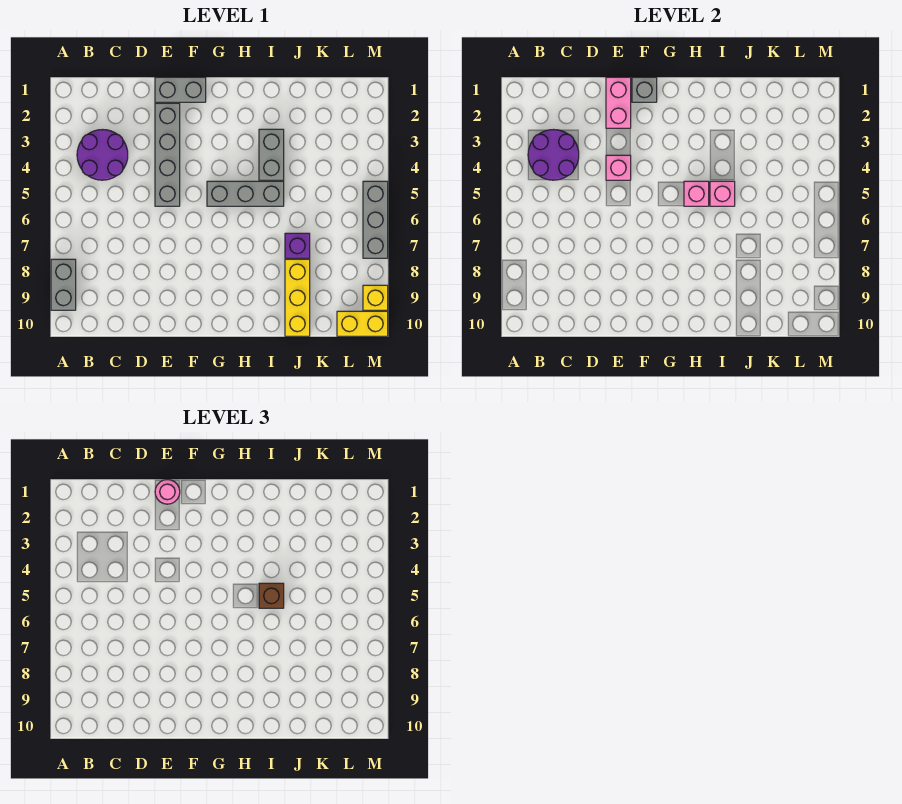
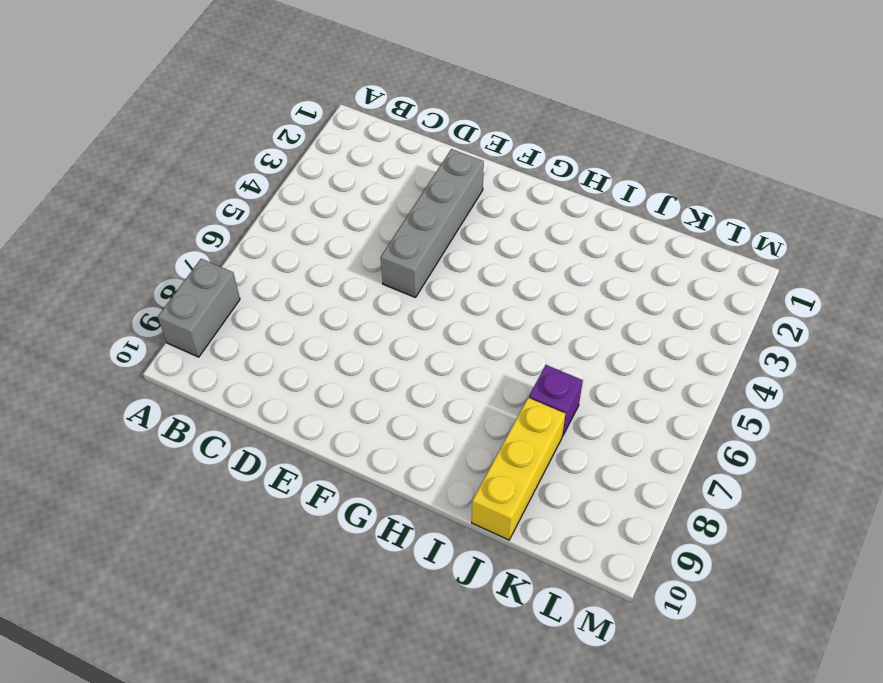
none -> purple round brick B3:C4 level 1
none -> grey brick E1:F1 level 1
none -> grey brick G5:I5 level 1

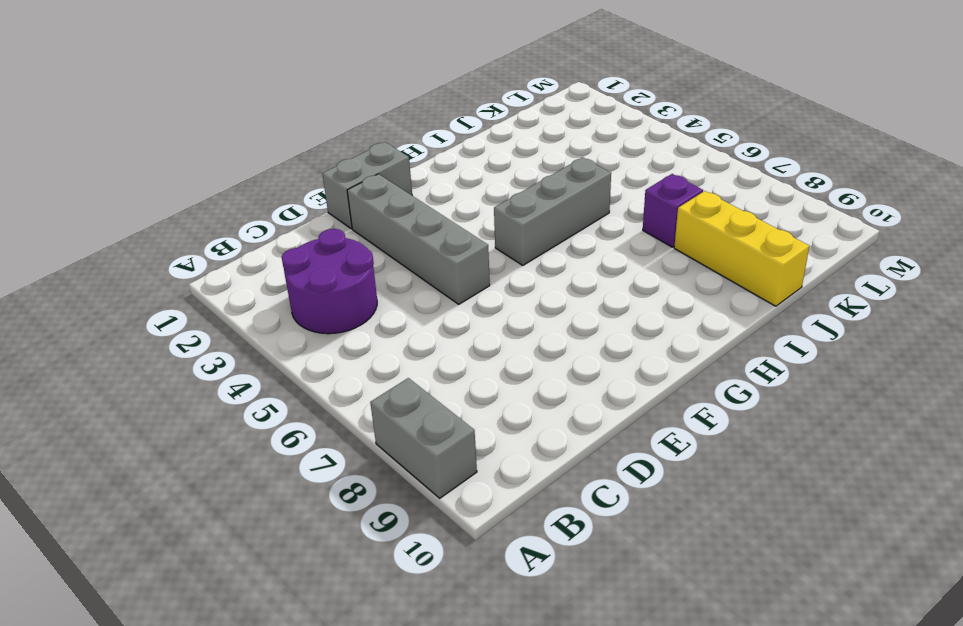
none -> grey brick I3:I4 level 1
none -> yellow brick L10:M10 level 1
none -> grey brick M5:M7 level 1

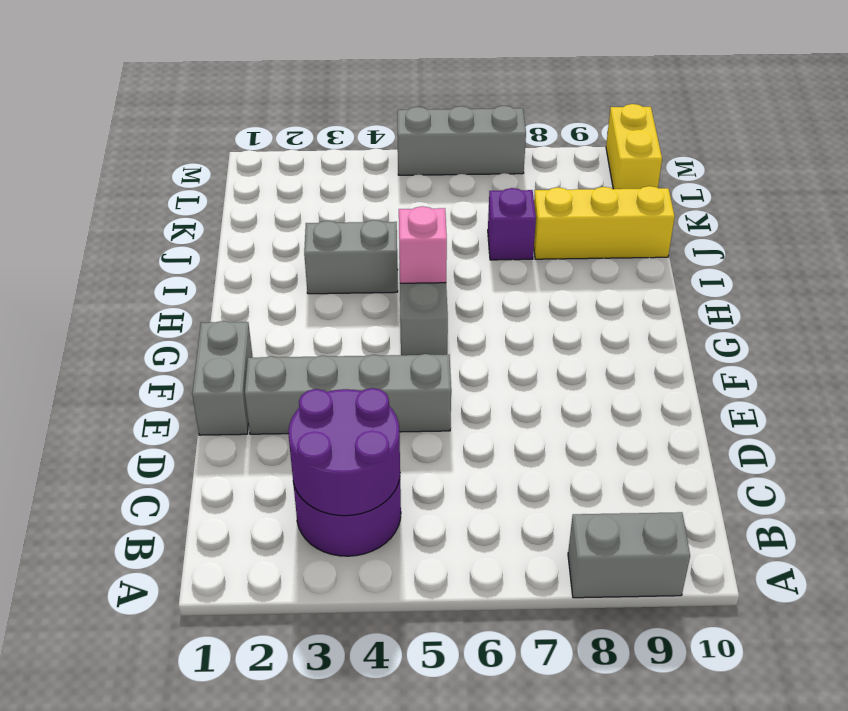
none -> yellow brick M9 level 1
none -> pink brick E1:E2 level 2
none -> pink brick E4 level 2

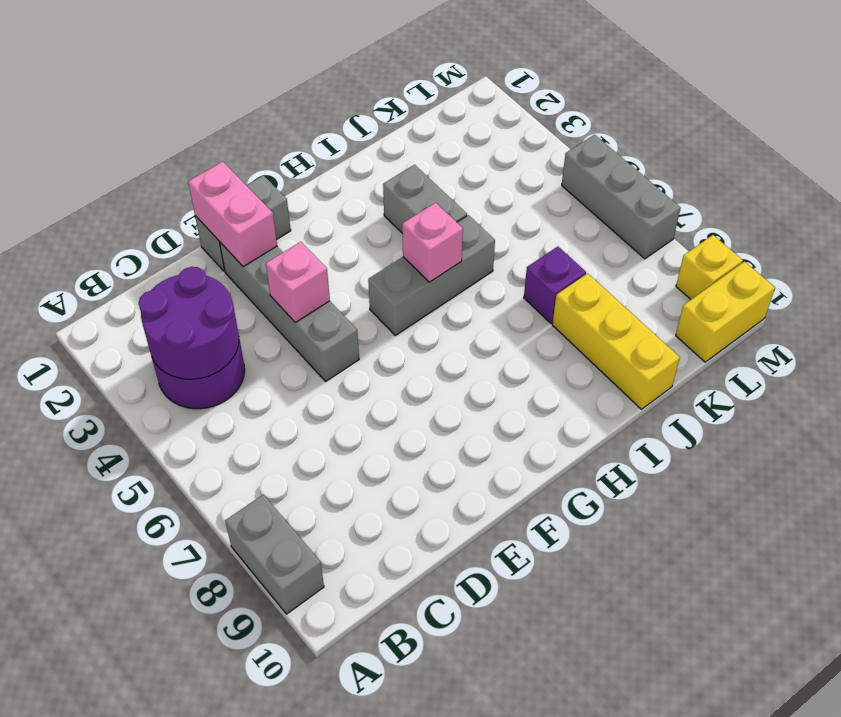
none -> grey brick F1 level 2
none -> pink brick I5 level 2
none -> pink round brick E1 level 3

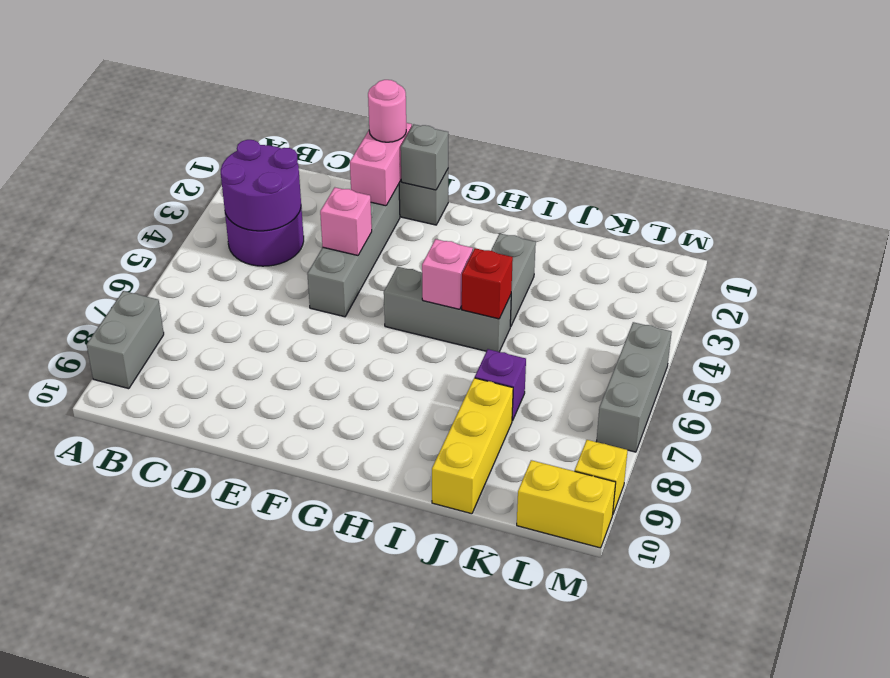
red brick I5 level 2 -> pink brick I5 level 2
none -> brown brick I5 level 3

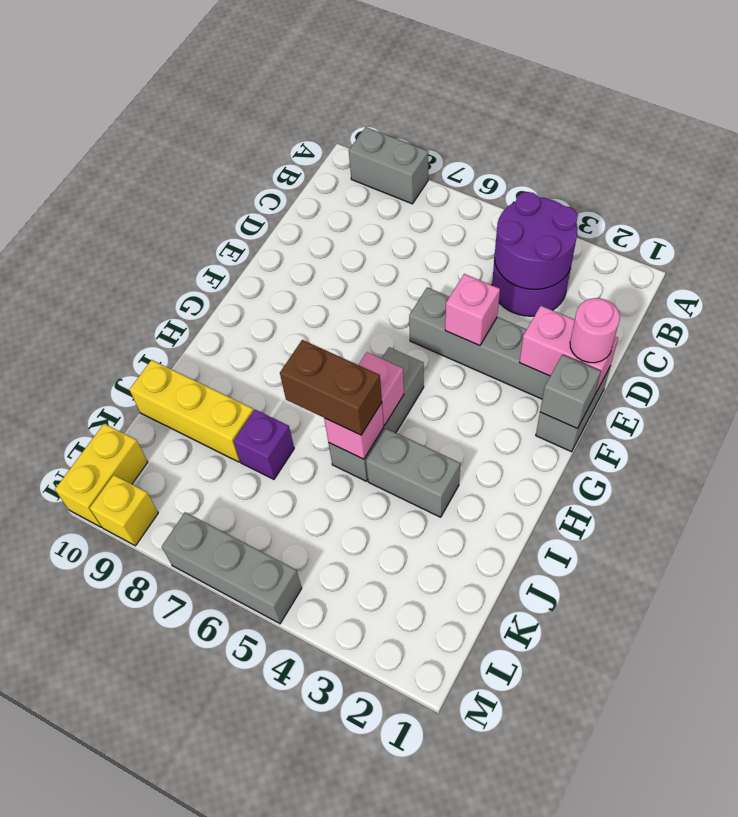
brown brick I5:I6 level 3 -> brown brick I5 level 3

